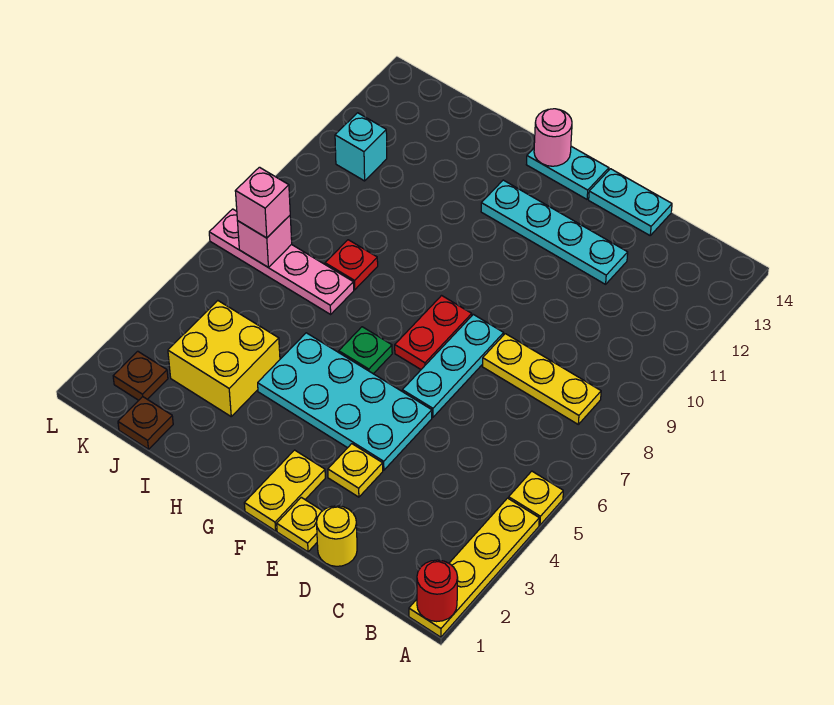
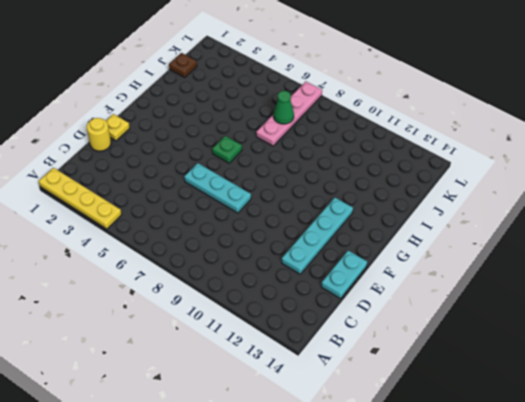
green cone J7 level 2 -> none
none -> yellow plate A5 level 1
none -> yellow plate B8:D8 level 1
none -> yellow plate E3 level 1

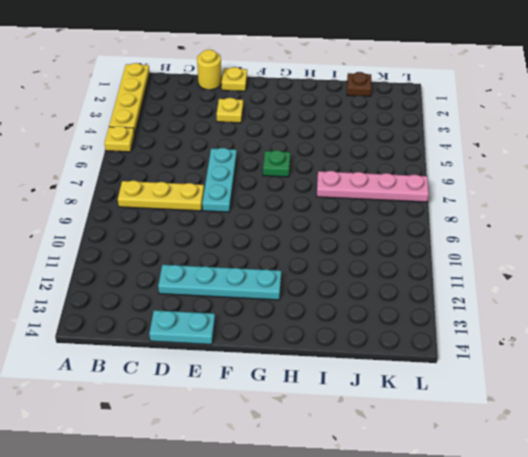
none -> cyan plate E4:H5 level 1
none -> yellow plate F1:F2 level 1
none -> red plate F7:F8 level 1

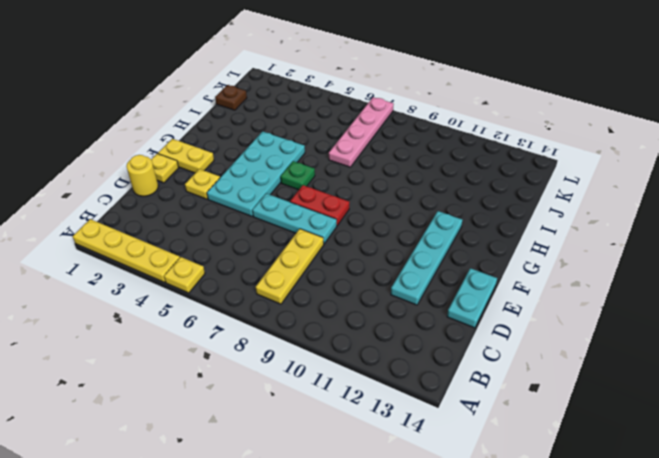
none -> cyan plate F14:G14 level 1
none -> yellow brick I3:J4 level 1
none -> red plate I8 level 1

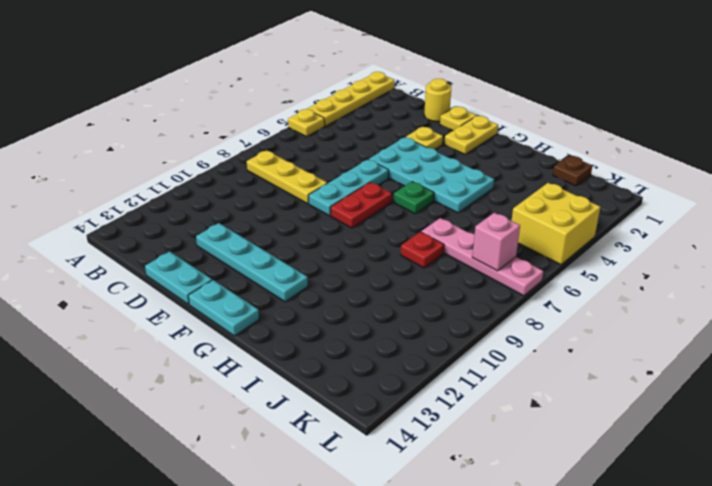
yellow brick K4:L5 level 1 -> yellow brick I3:J4 level 1
none -> brown plate K2 level 1
none -> cyan brick K11 level 1
none -> red round brick A1 level 2

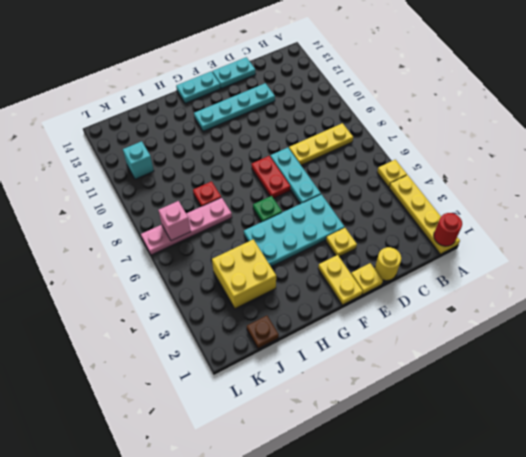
none -> brown plate K2 level 1
none -> pink round brick G14 level 2
none -> pink brick K7 level 3

